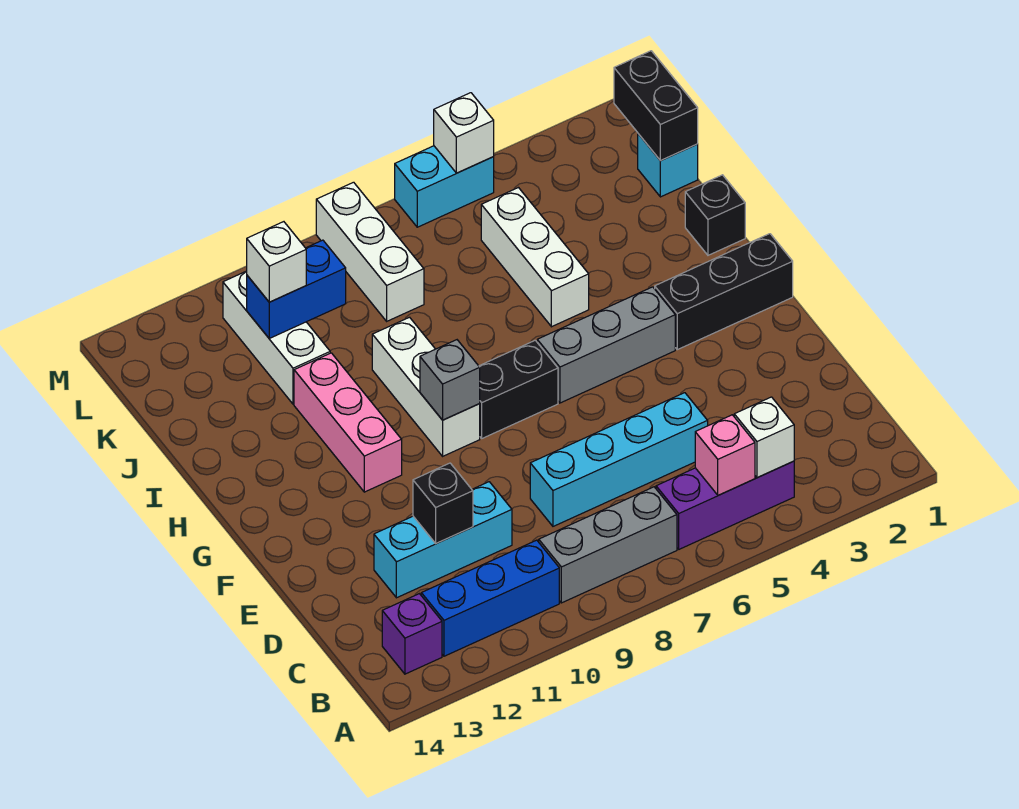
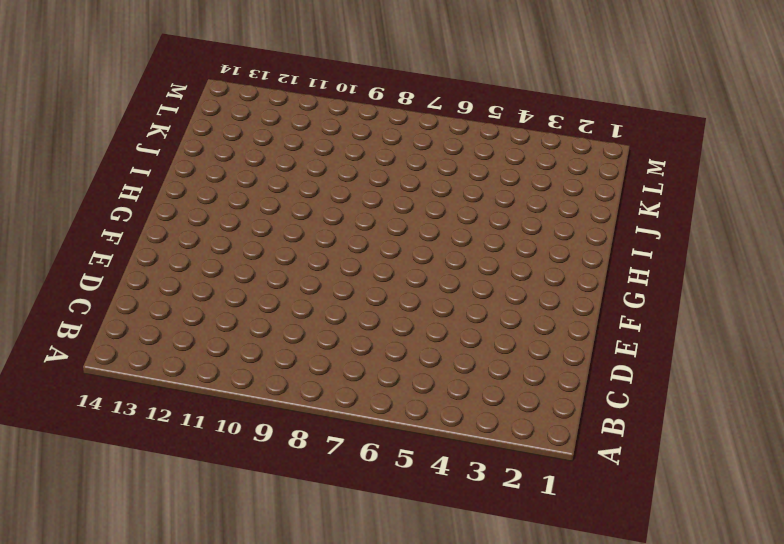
none -> purple brick B4:B6 level 1
none -> grey brick B7:B9 level 1
none -> blue brick B10:B12 level 1

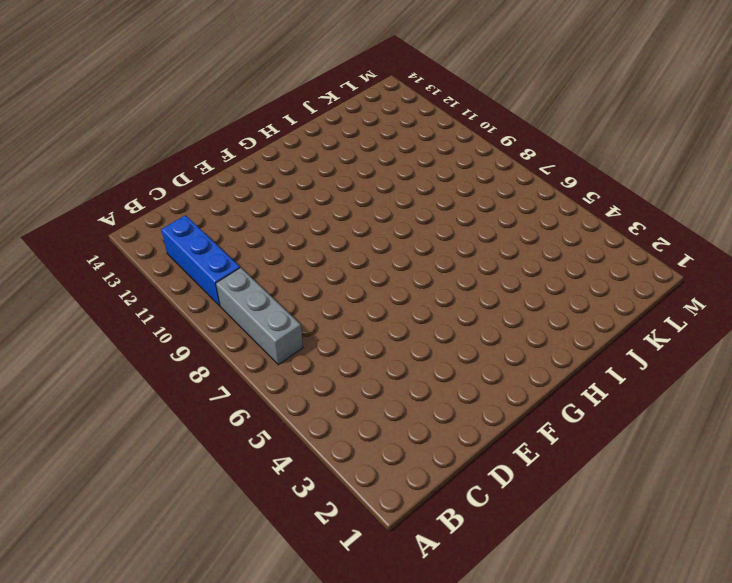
none -> purple brick B4:B6 level 1
none -> purple brick B13 level 1
none -> cyan brick D5:D8 level 1

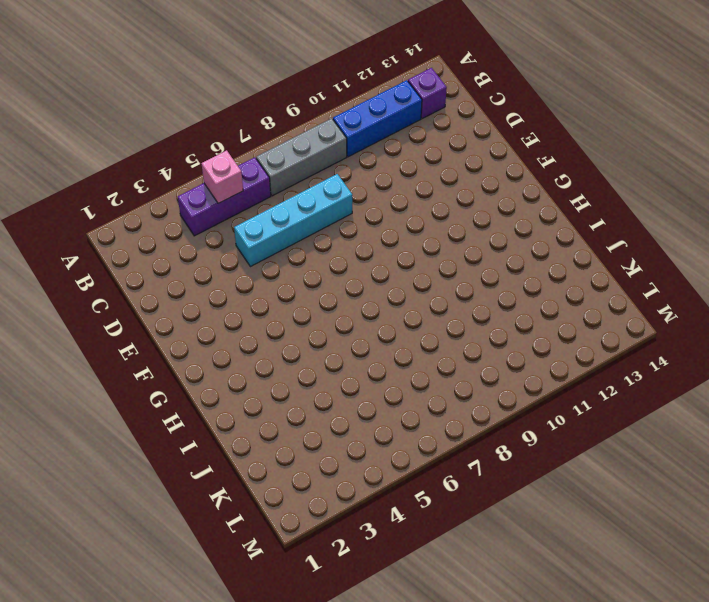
none -> cyan brick D10:D12 level 1
none -> black brick G1:G3 level 1
none -> grey brick G4:G6 level 1

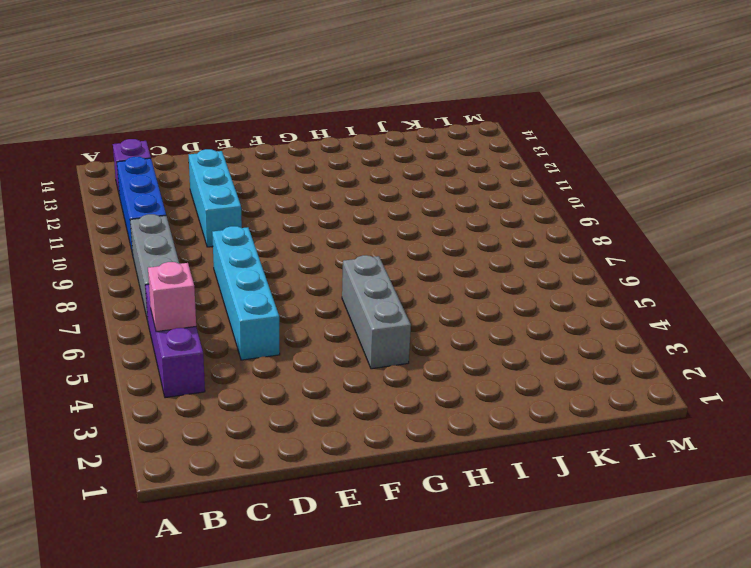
none -> black brick G1:G3 level 1
none -> black brick G7:G8 level 1
none -> white brick G9:I9 level 1

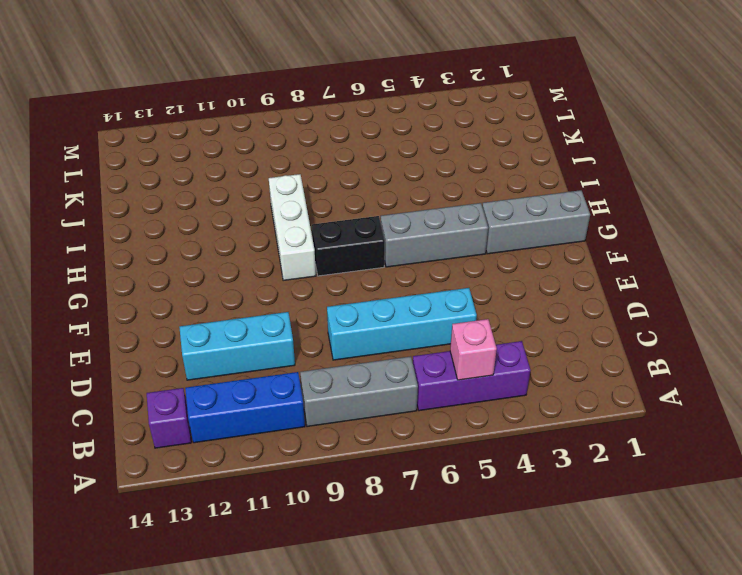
grey brick G1:G3 level 1 -> black brick G1:G3 level 1
none -> pink brick G11:I11 level 1
none -> black brick I1 level 1
none -> white brick I5:K5 level 1

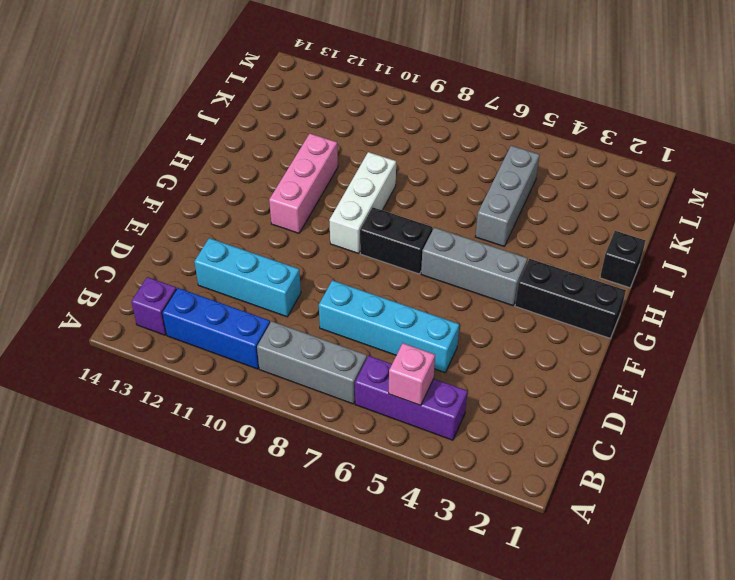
grey brick I5:K5 level 1 -> white brick I5:K5 level 1
none -> white brick J11:L11 level 1
none -> cyan brick K1 level 1
none -> white brick K8:M8 level 1

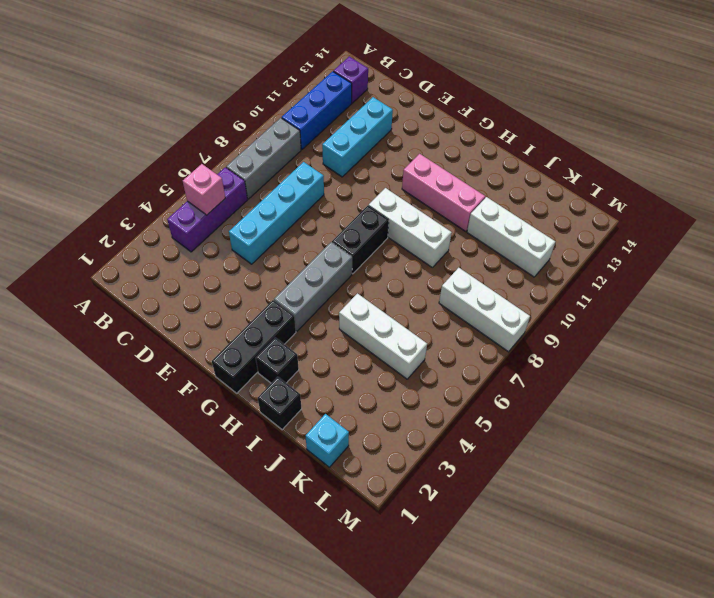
black brick H2 level 1 -> black brick D11 level 2
none -> cyan brick M5:M6 level 1
none -> white brick B4 level 2
none -> grey brick G9 level 2

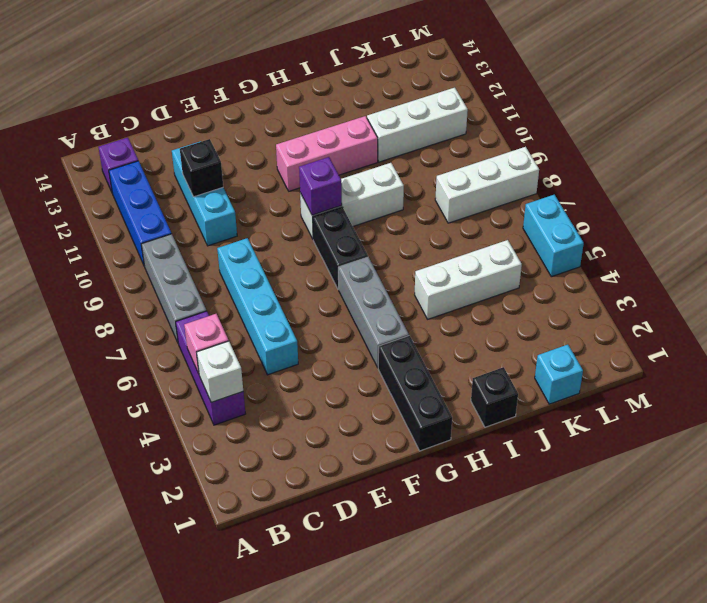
purple brick G9 level 2 -> grey brick G9 level 2
none -> black brick K1:L1 level 2
none -> blue brick K10:K11 level 2
none -> white brick M5 level 2

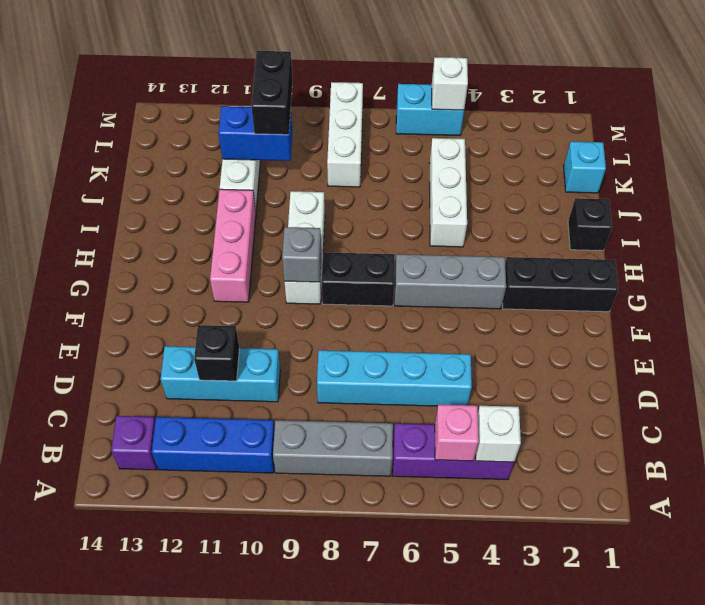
black brick K10:L10 level 3 -> black brick K1:L1 level 2
none -> white brick K11 level 3

